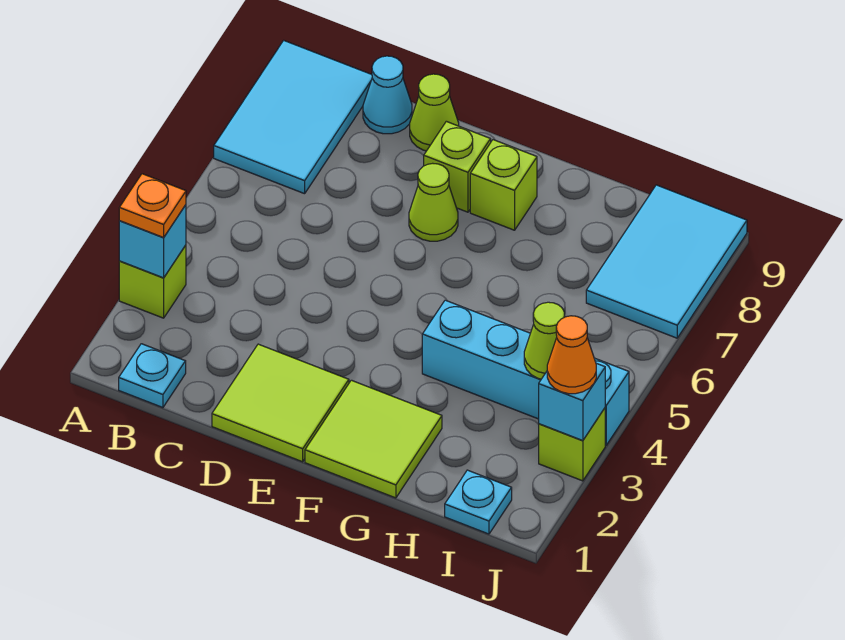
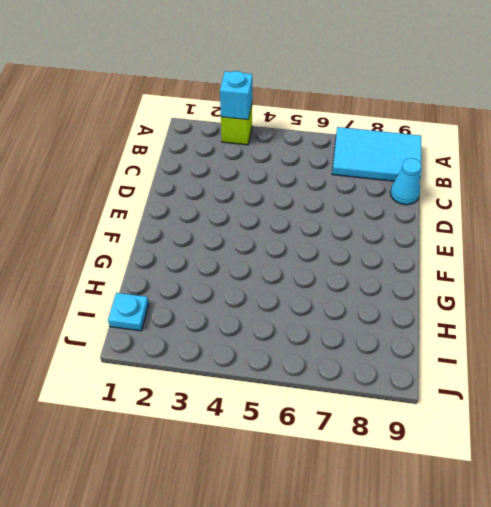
none -> cyan plate B1 level 1
none -> lime tile D1:E2 level 1
none -> lime cone D9 level 1

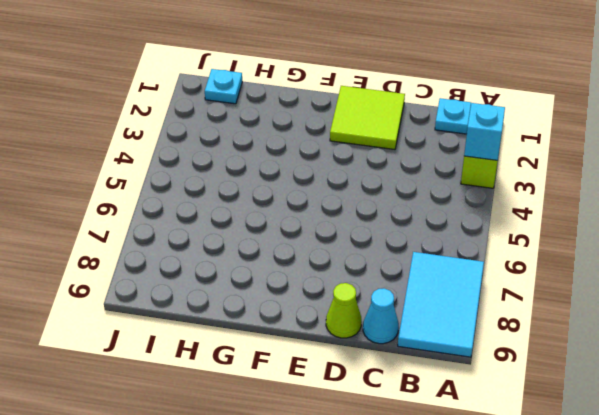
none -> lime cone E7 level 1
none -> lime brick E8 level 1
none -> lime tile F1:G2 level 1

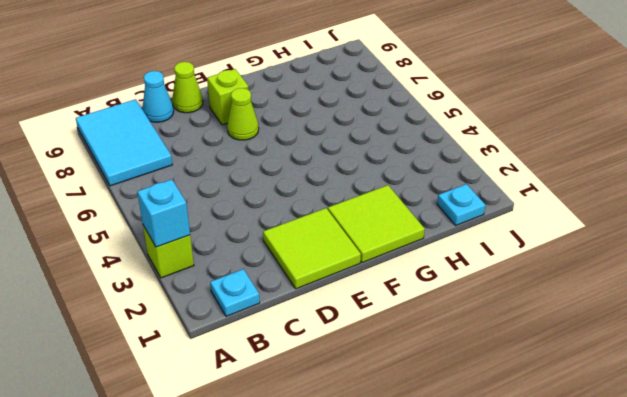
none -> lime brick F8 level 1
none -> cyan brick G4:J4 level 1
none -> cyan tile I7:J9 level 1

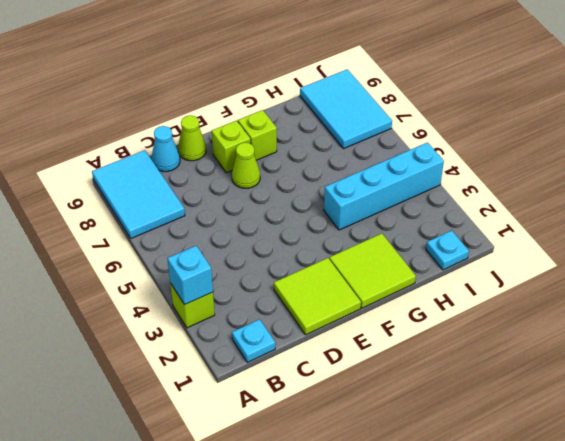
none -> lime brick J3 level 1
none -> lime cone I4 level 2
none -> cyan brick J3 level 2

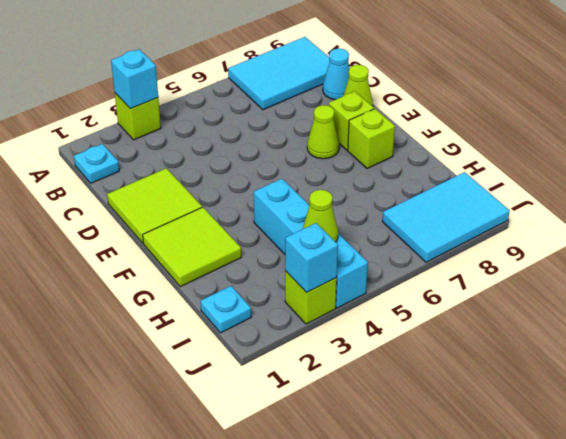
none -> orange plate A3 level 3
none -> orange cone J3 level 3

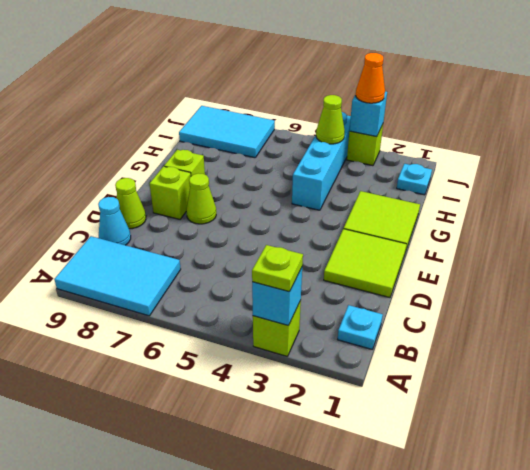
lime plate A3 level 3 -> orange plate A3 level 3

